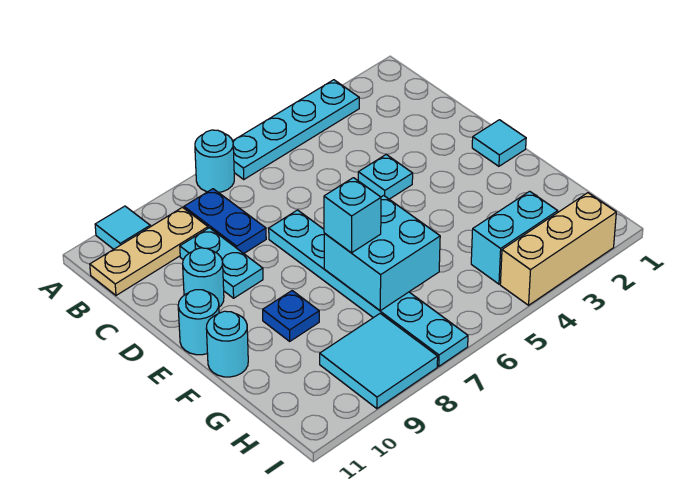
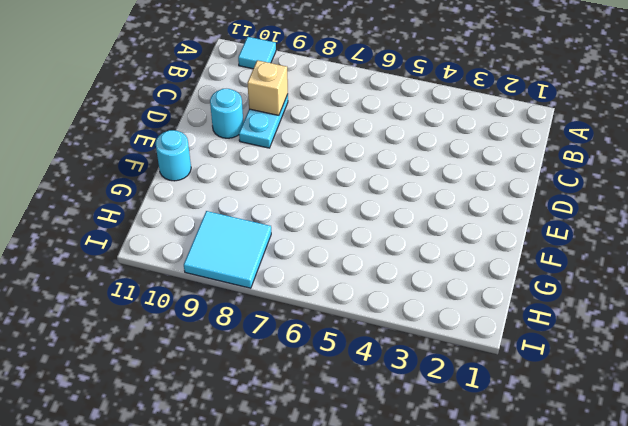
tan brick C9 level 2 -> none
none -> cyan plate A3:A6 level 1
none -> cyan round brick A7 level 1
none -> blue plate B8:C8 level 1

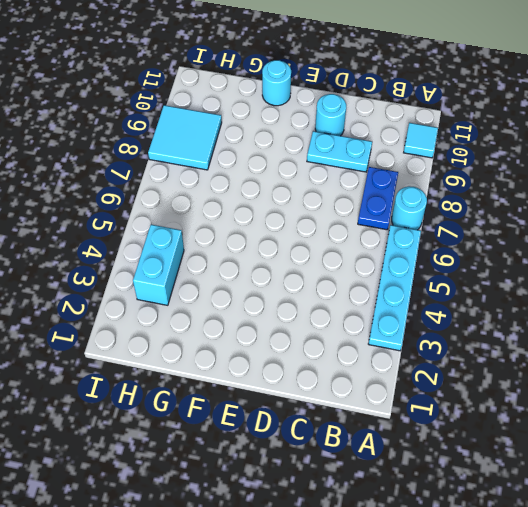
blue plate B7:B8 level 1 -> blue plate B8:C8 level 1
none -> tan plate B9:B11 level 1
none -> cyan plate D4 level 1
none -> cyan plate D7:I7 level 1

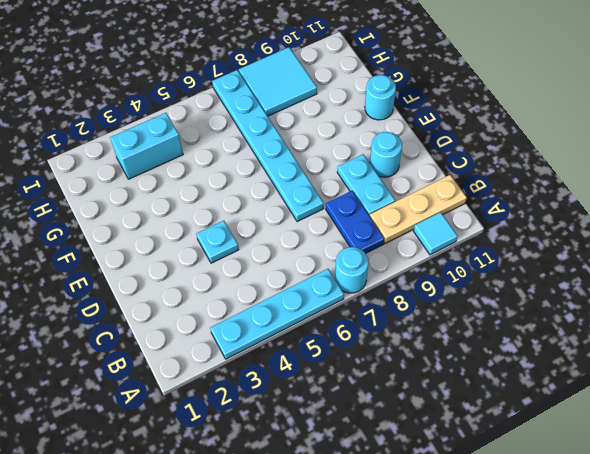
none -> cyan tile E1 level 1
none -> cyan round brick E11 level 1
none -> blue plate F9 level 1

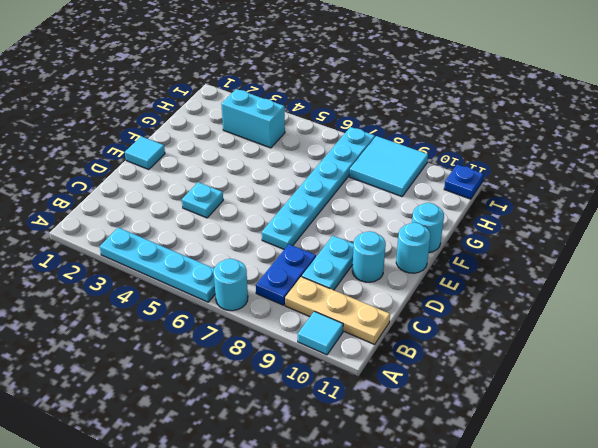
blue plate I11 level 1 -> blue plate F9 level 1
none -> tan brick I2:I4 level 1
none -> cyan brick F6:G7 level 2
none -> cyan brick F7 level 3

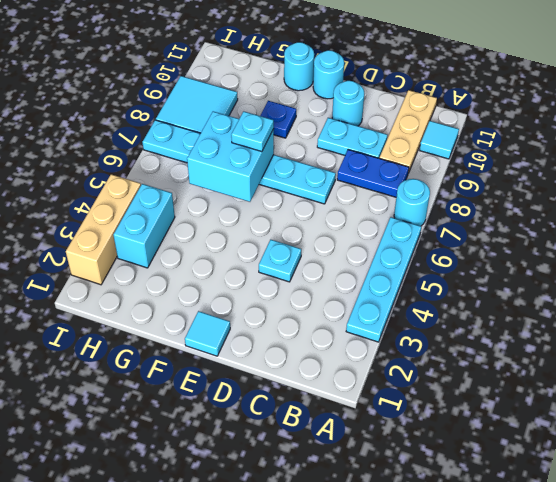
cyan plate F7 level 3 -> cyan brick F7 level 3

